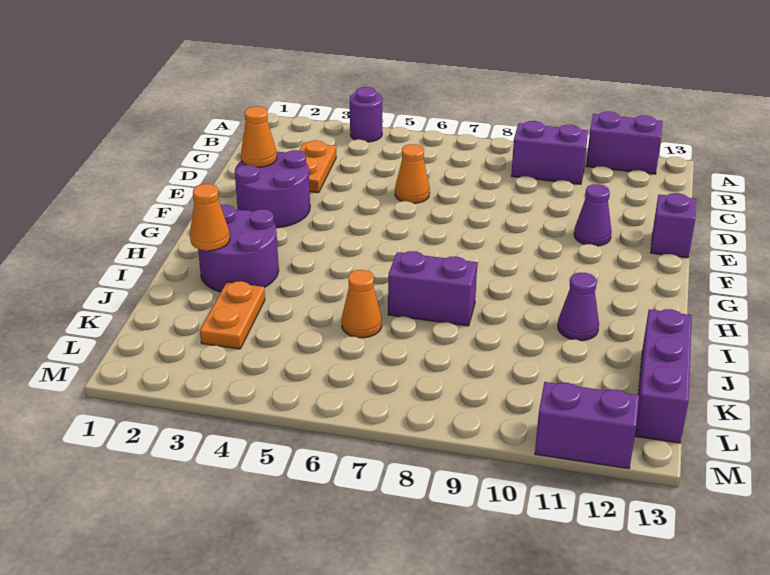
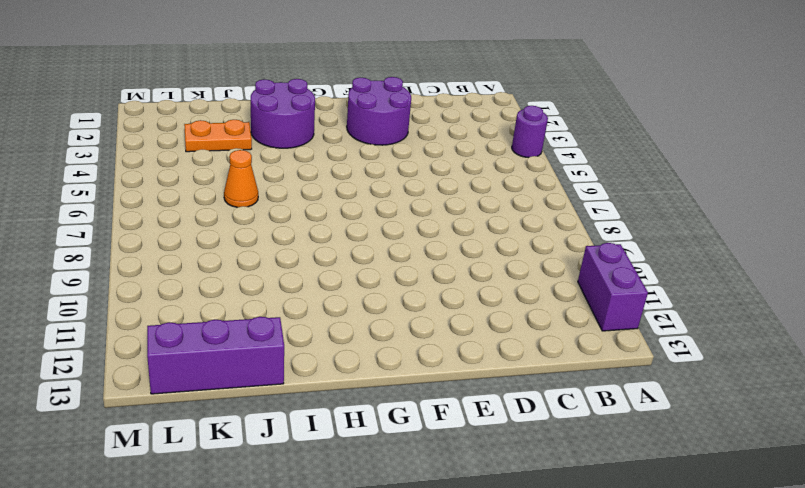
none -> purple brick B9:B10 level 1
none -> orange plate C3:D3 level 1
none -> orange cone D6 level 1

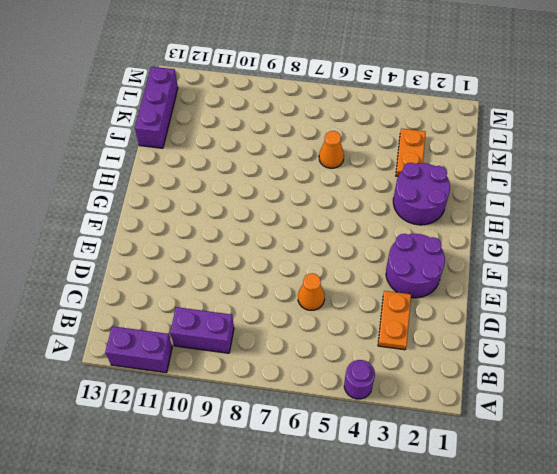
none -> purple cone E11 level 1
none -> purple brick E13 level 1
none -> purple brick I7:I8 level 1

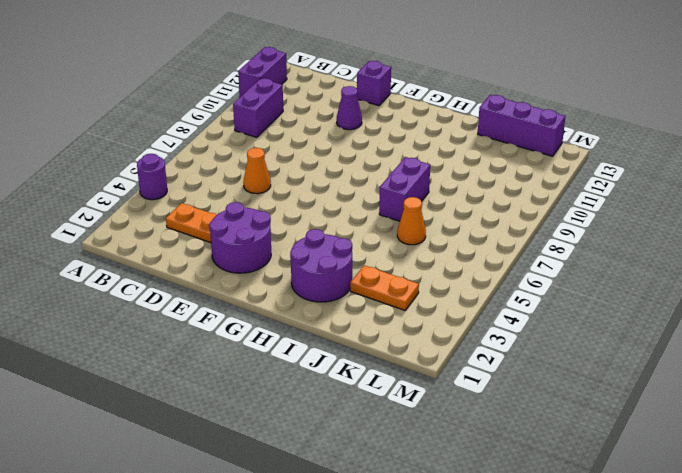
none -> purple cone I11 level 1
none -> purple brick M11:M12 level 1
none -> orange cone E2 level 2

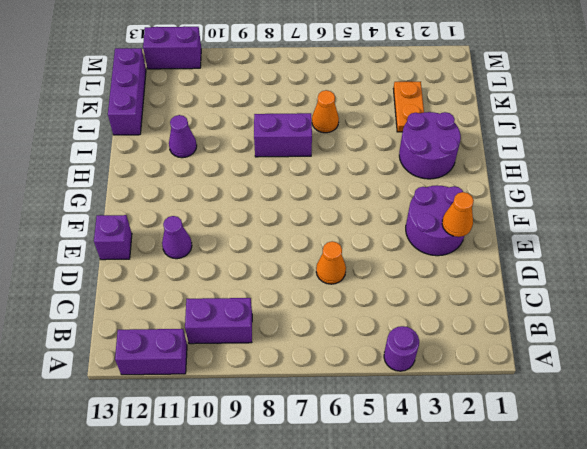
none -> orange plate C3:D3 level 1
none -> orange cone I2 level 2

